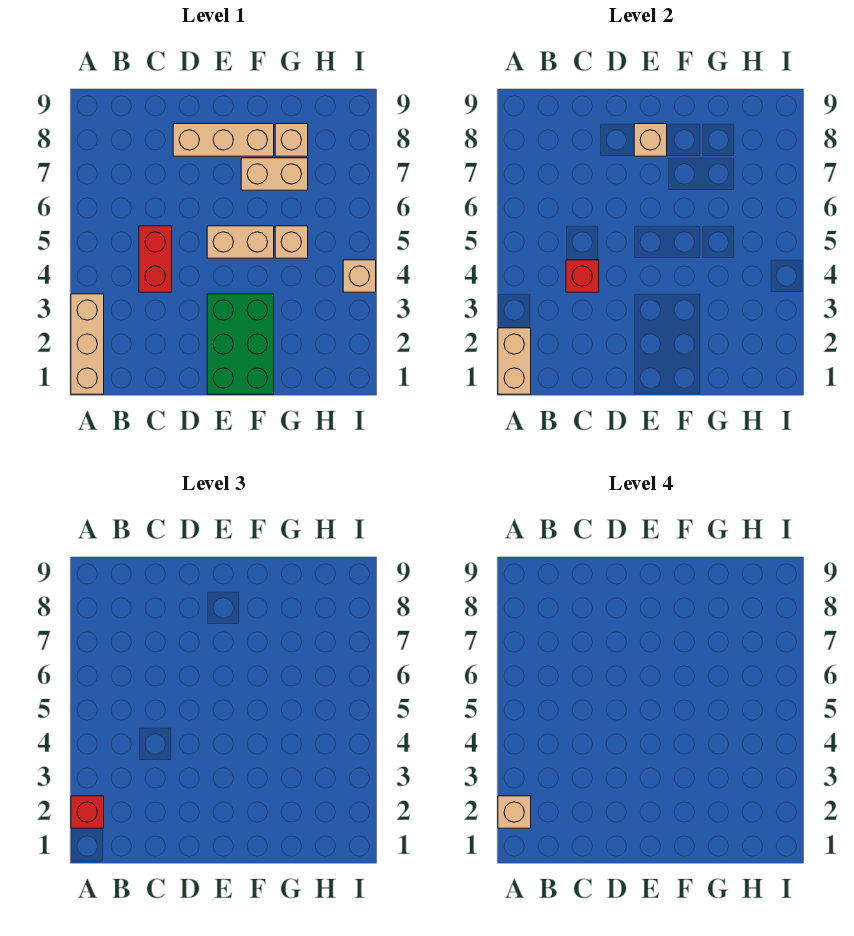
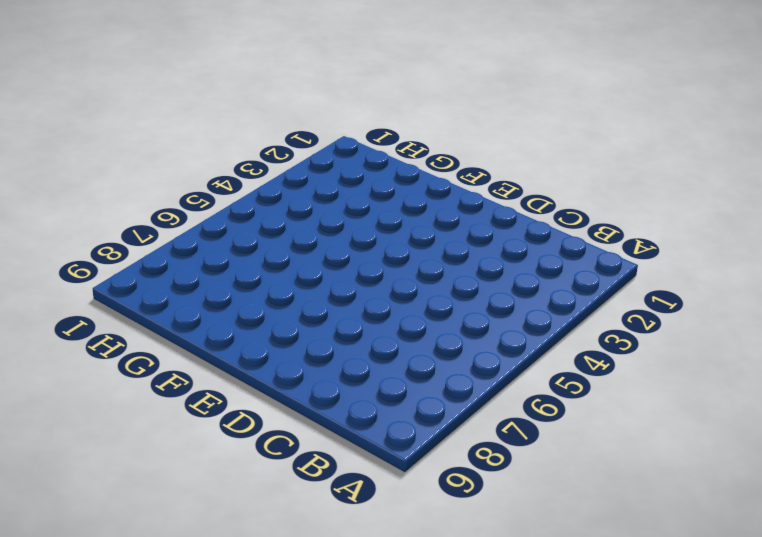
none -> tan brick A1:A3 level 1
none -> red brick C4:C5 level 1
none -> tan brick D8:F8 level 1

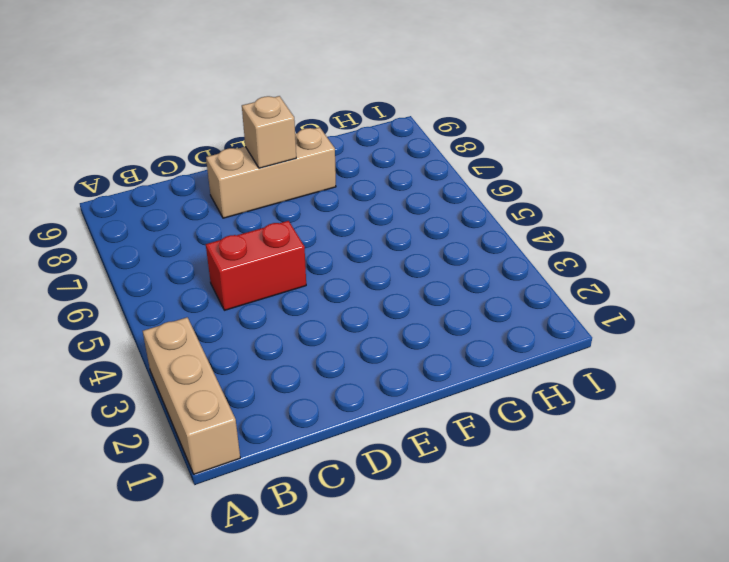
red brick C5:D5 level 1 -> red brick C4:C5 level 1
none -> green brick E1:F3 level 1
none -> tan brick E5:F5 level 1
none -> tan brick F7:G7 level 1

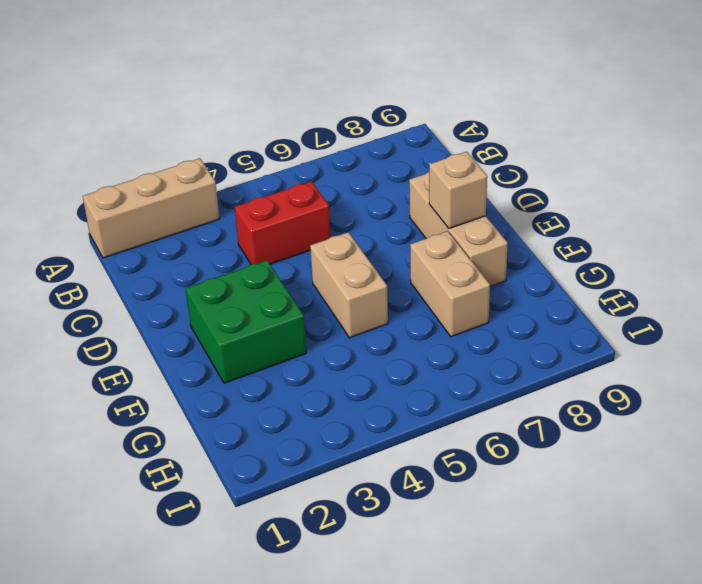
green brick E2:F3 level 1 -> green brick E1:F3 level 1
none -> tan brick G5 level 1
none -> tan brick G8 level 1
none -> tan brick I4 level 1

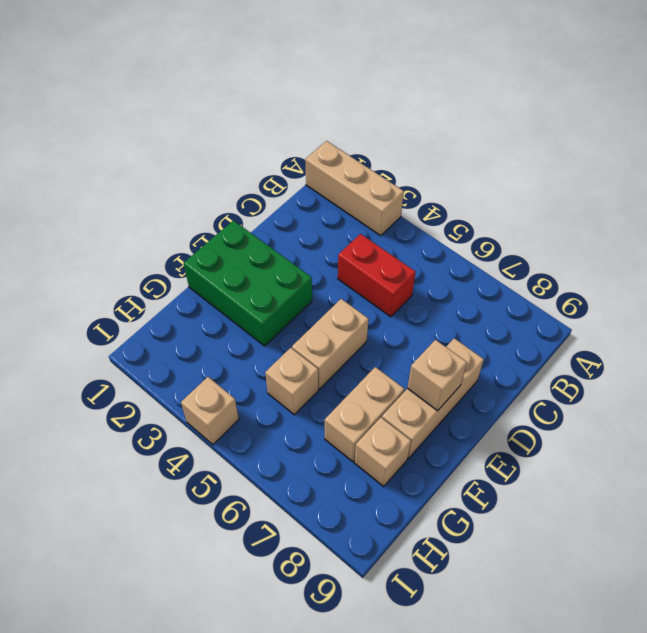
none -> tan brick A1:A2 level 2
none -> red brick C4 level 2
none -> red brick A2 level 3

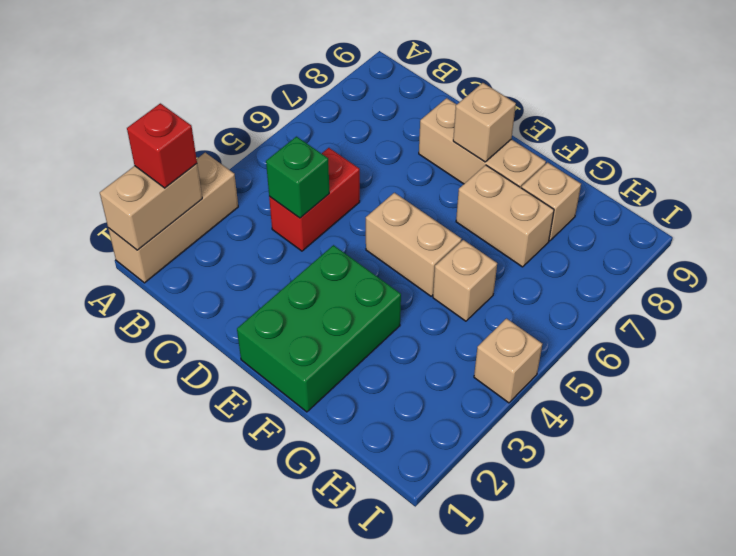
green brick C4 level 2 -> red brick C4 level 2
none -> tan brick A2 level 4

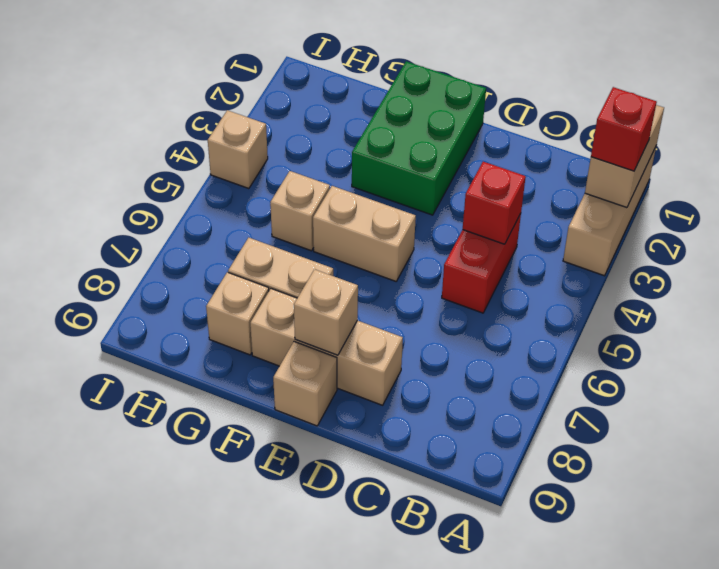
tan brick E9 level 1 -> tan brick A2 level 4

